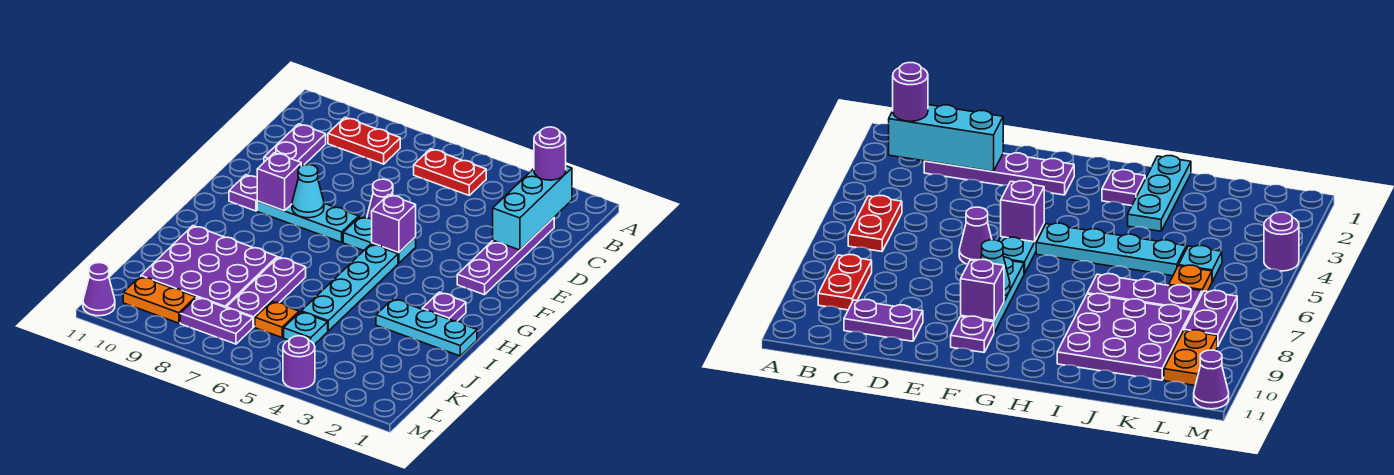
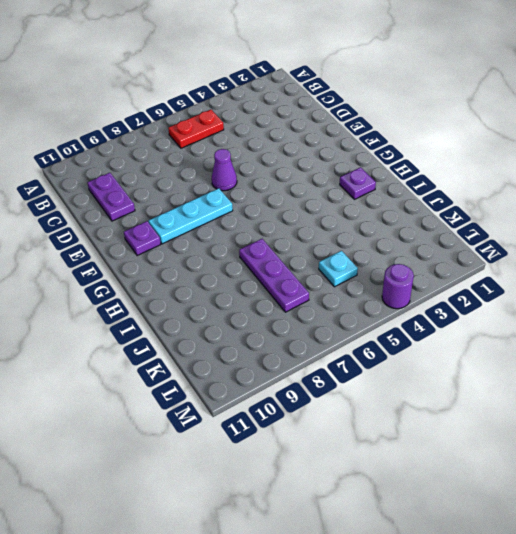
none -> red plate B8:B9 level 1
none -> purple plate C2:F2 level 1
none -> cyan plate F5:F6 level 1

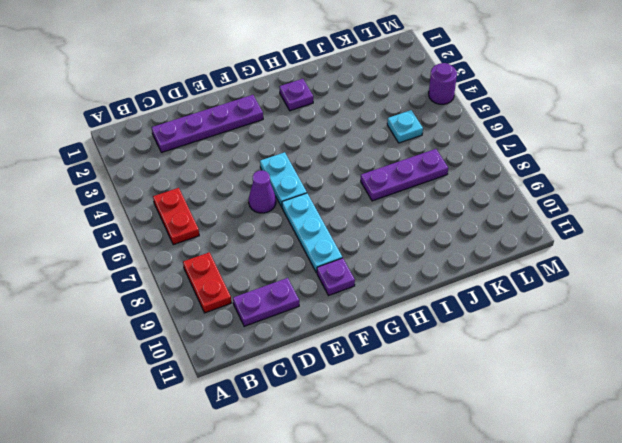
none -> cyan plate G5:J5 level 1
none -> cyan plate I1:I3 level 1
none -> purple plate I8:K10 level 1

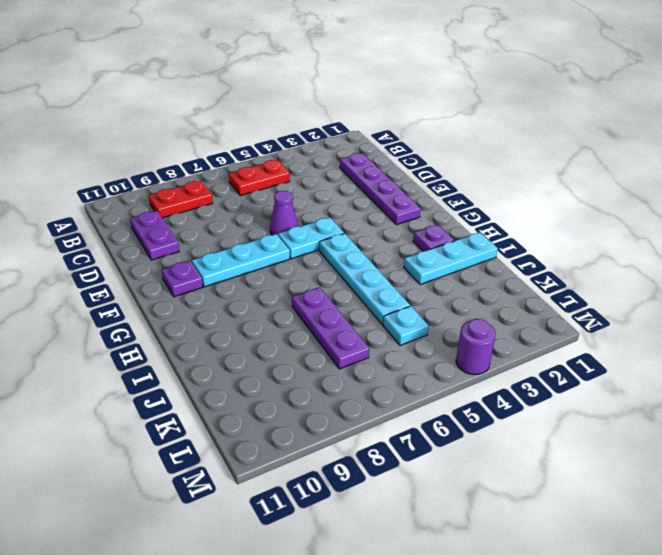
none -> purple plate I8:K10 level 1
none -> orange plate K6 level 1
none -> purple plate L7:L8 level 1

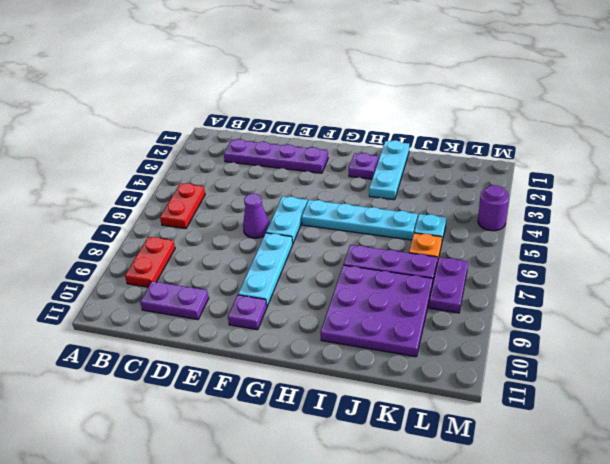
none -> orange plate L9:L10 level 1
none -> purple cone M11 level 1
none -> cyan brick B2:D2 level 2

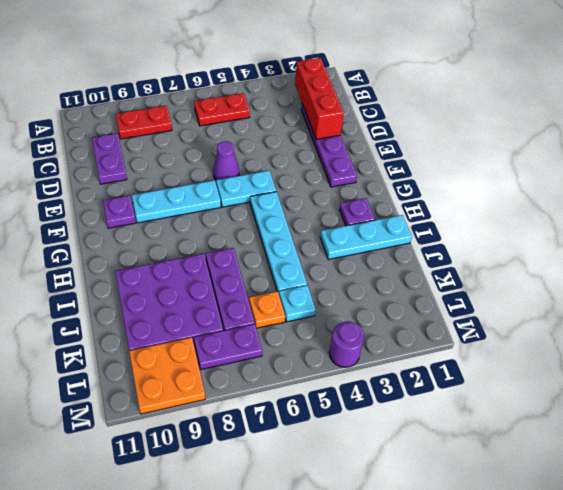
red brick B2:D2 level 2 -> cyan brick B2:D2 level 2
orange plate L9:M10 level 1 -> orange plate L9:L10 level 1
none -> purple cone M11 level 1
none -> purple brick F5 level 2
none -> cyan cone F8 level 2

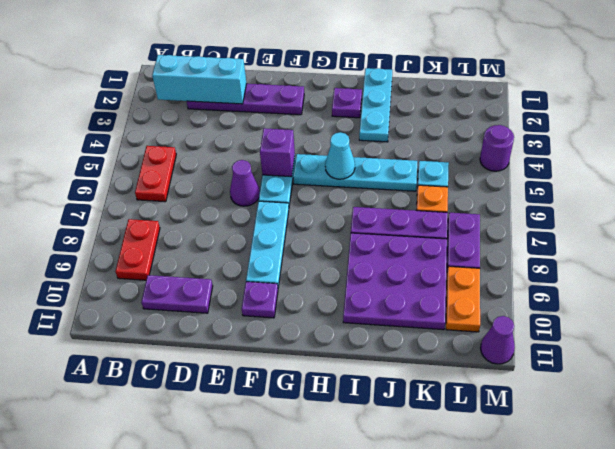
cyan cone H5 level 2 -> cyan cone F8 level 2
none -> purple brick F9 level 2
none -> purple round brick B2 level 3

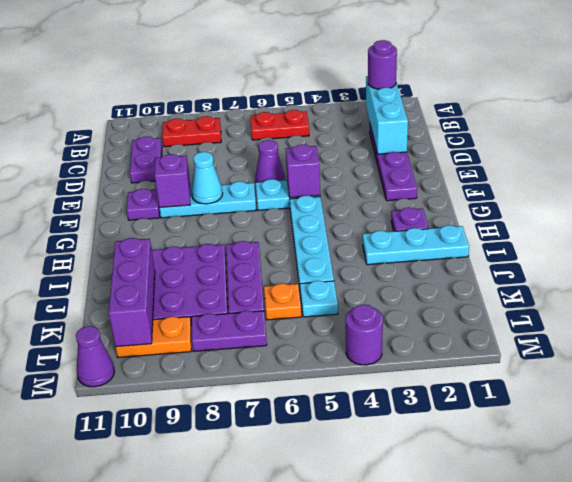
purple brick J10:L10 level 2 -> none

